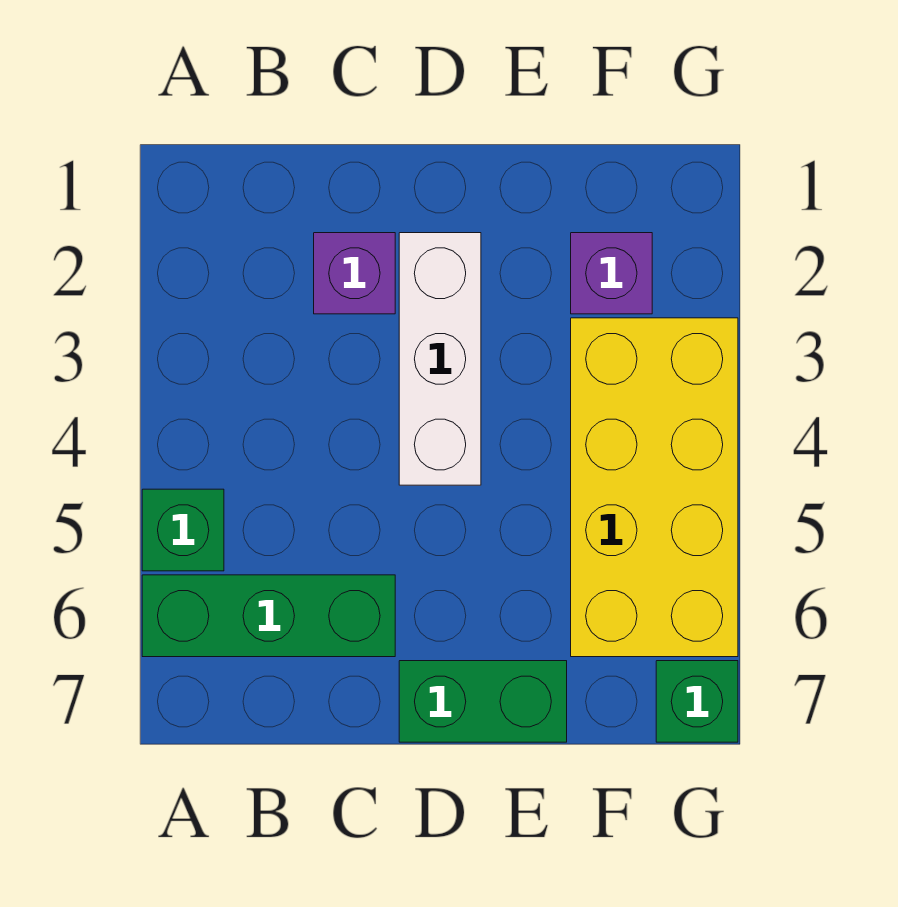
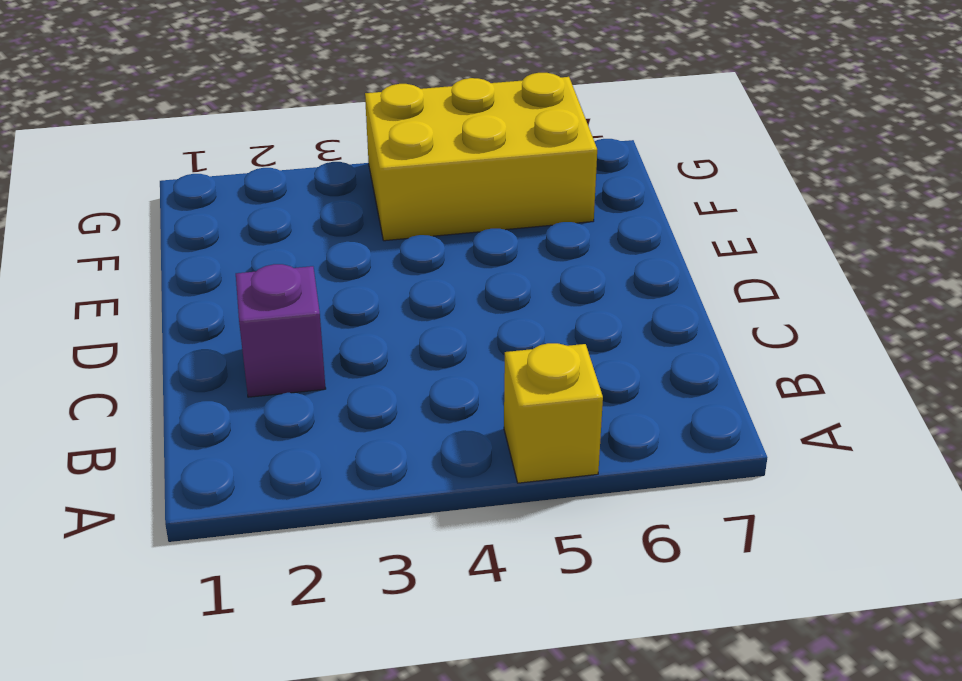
yellow brick A5 level 1 -> green brick A5 level 1
yellow brick F4:G6 level 1 -> yellow brick F3:G6 level 1
none -> green brick A6:C6 level 1
none -> white brick D2:D4 level 1

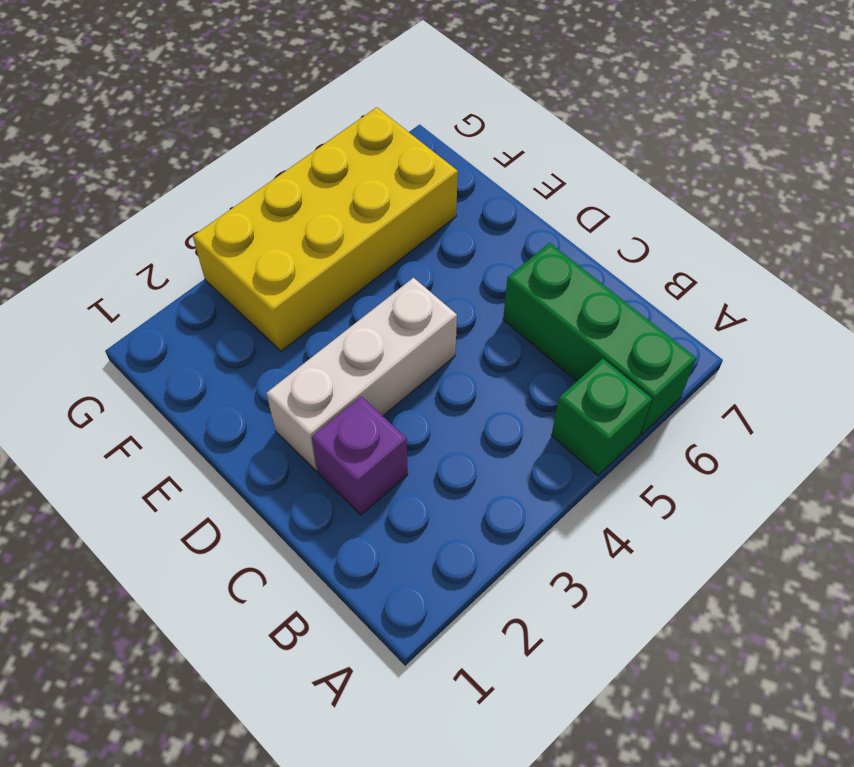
none -> green brick D7:E7 level 1
none -> purple brick F2 level 1

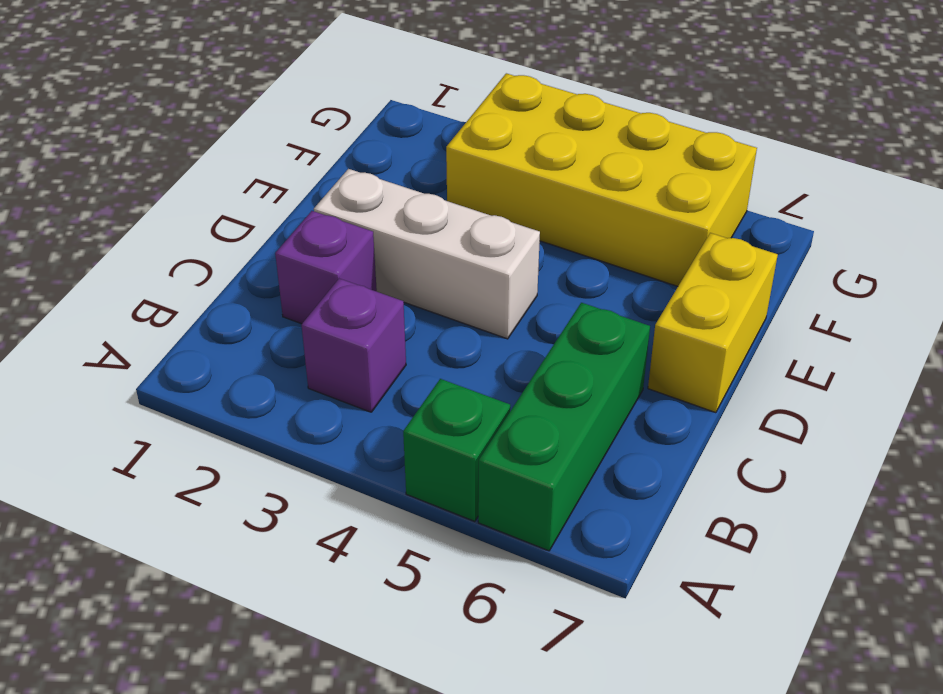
purple brick B3 level 1 -> purple brick F2 level 1
yellow brick D7:E7 level 1 -> green brick D7:E7 level 1
none -> green brick G7 level 1

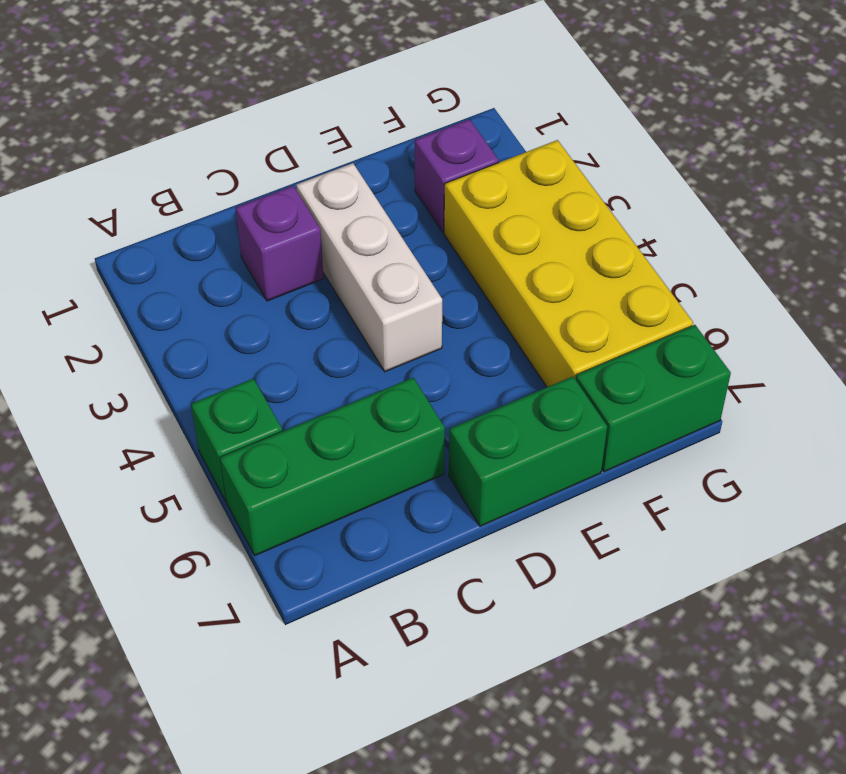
green brick F7:G7 level 1 -> green brick G7 level 1

